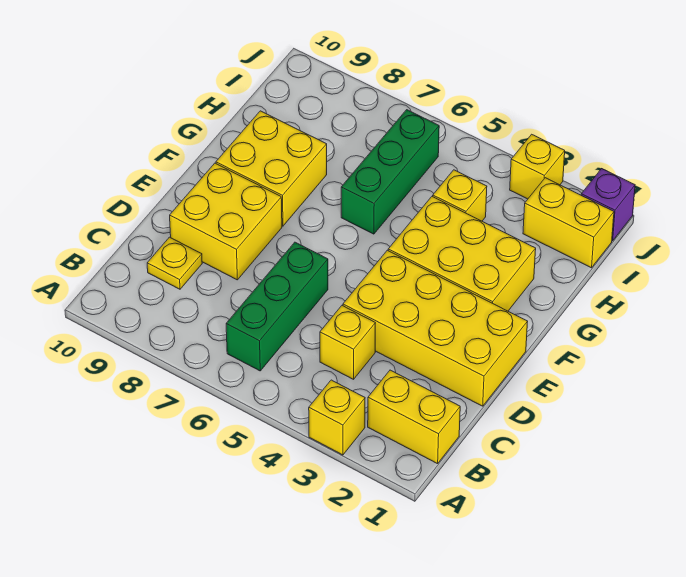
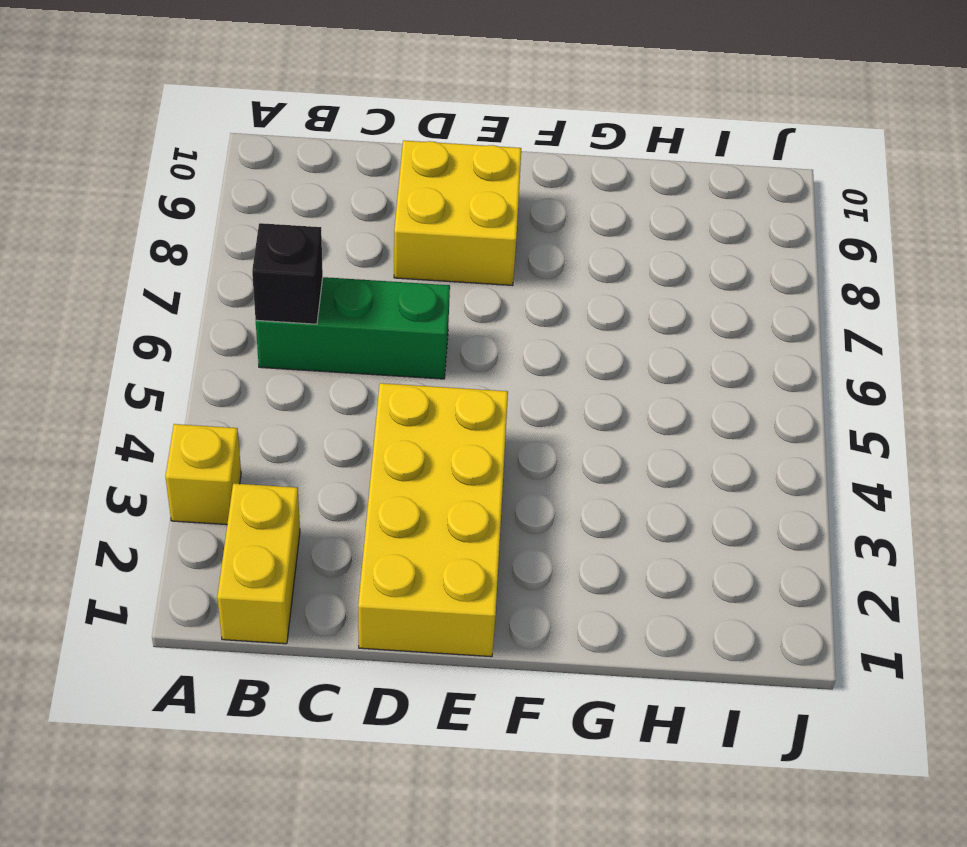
black brick B6 level 2 -> none
none -> yellow brick C4 level 1
none -> yellow plate C9 level 1
none -> yellow brick F2:G4 level 1

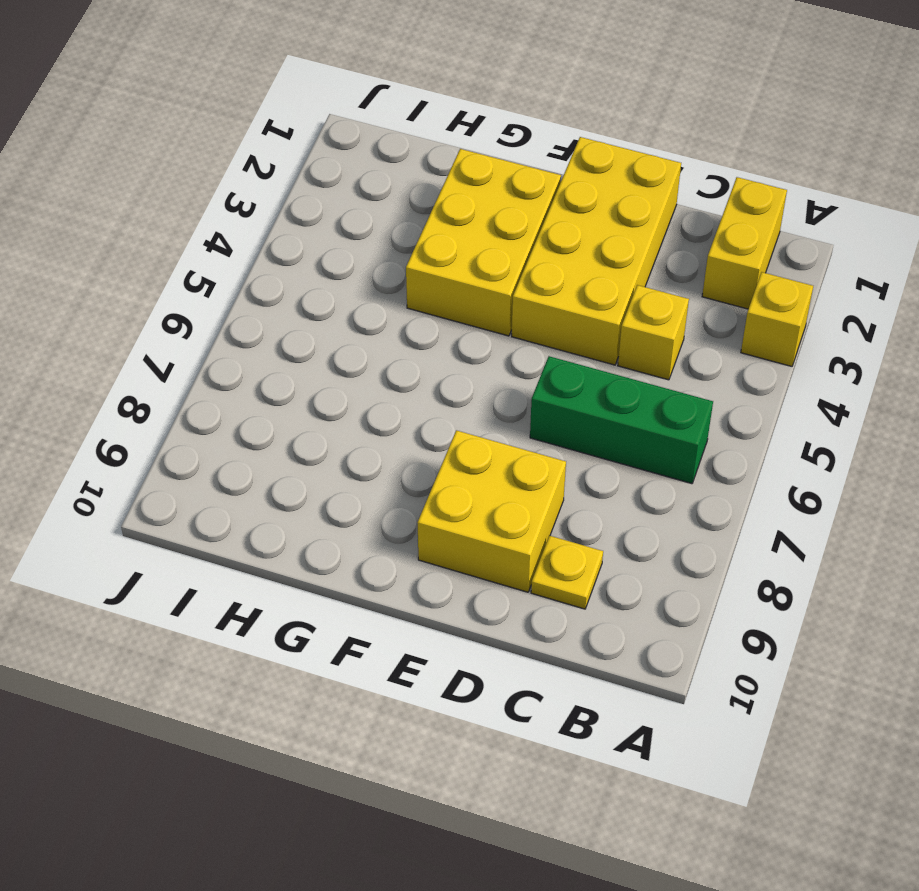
none -> yellow brick F8:G9 level 1
none -> green brick G6:I6 level 1
none -> yellow brick H4 level 1

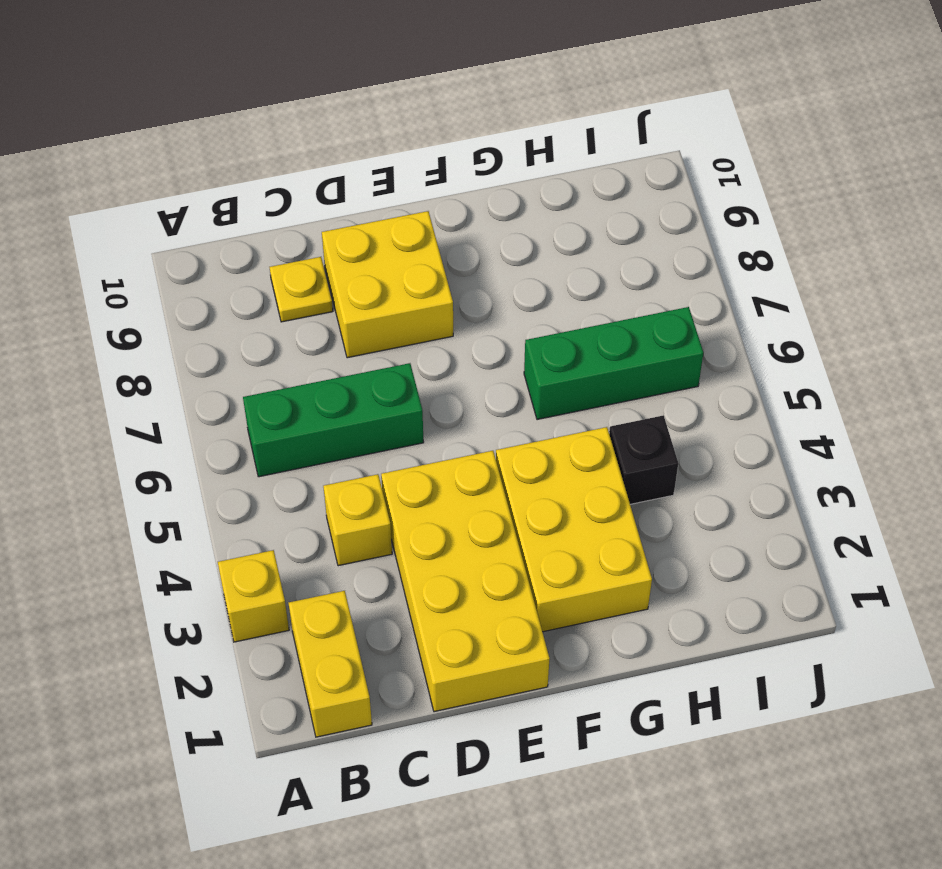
black brick H4 level 1 -> yellow brick H4 level 1
none -> yellow brick F8:G9 level 1
none -> yellow brick I1:I2 level 1
none -> purple brick J1 level 1

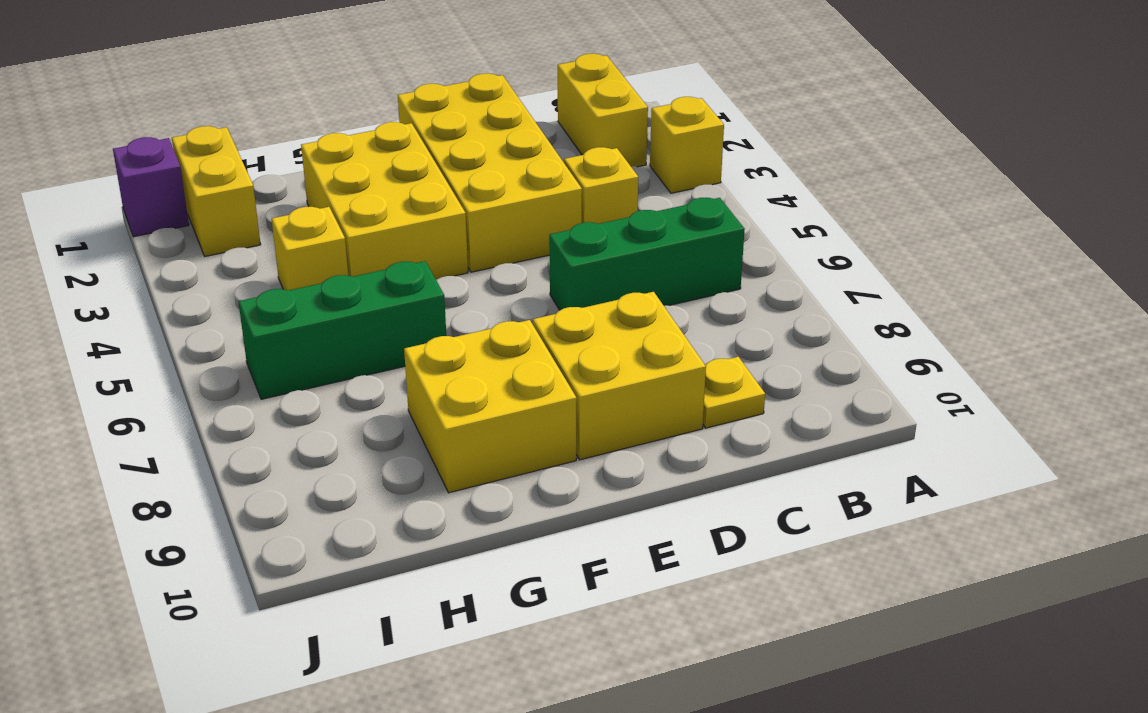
none -> yellow brick J3 level 1

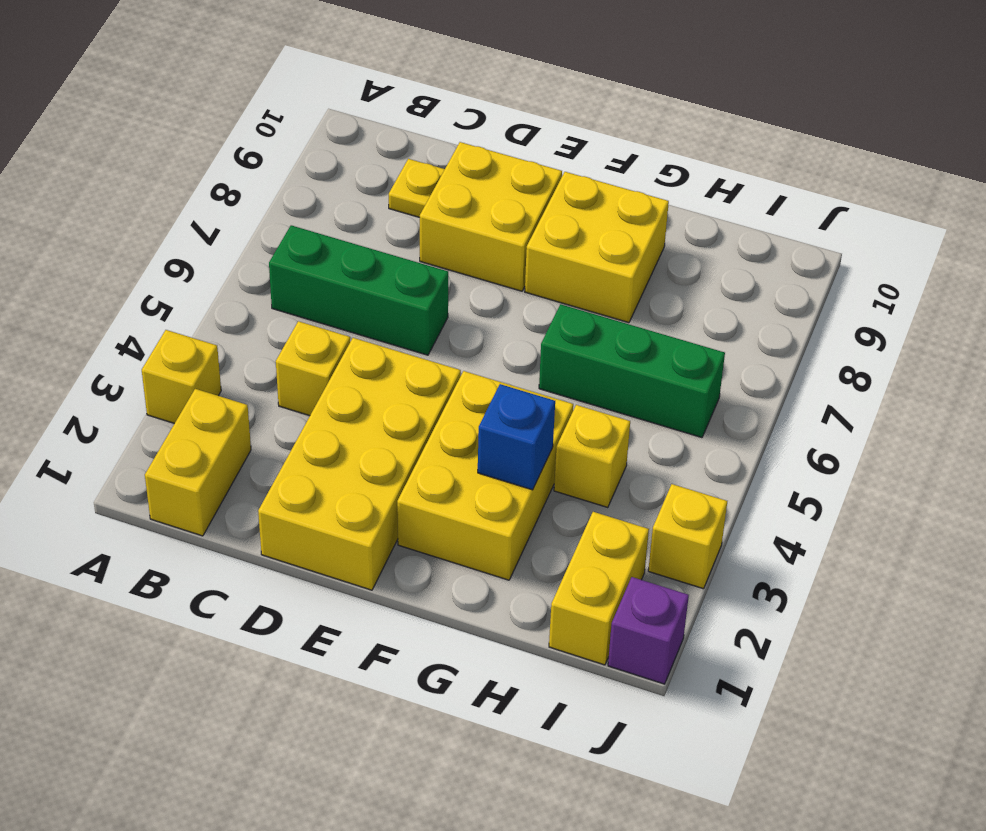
blue brick G3 level 2 -> none

